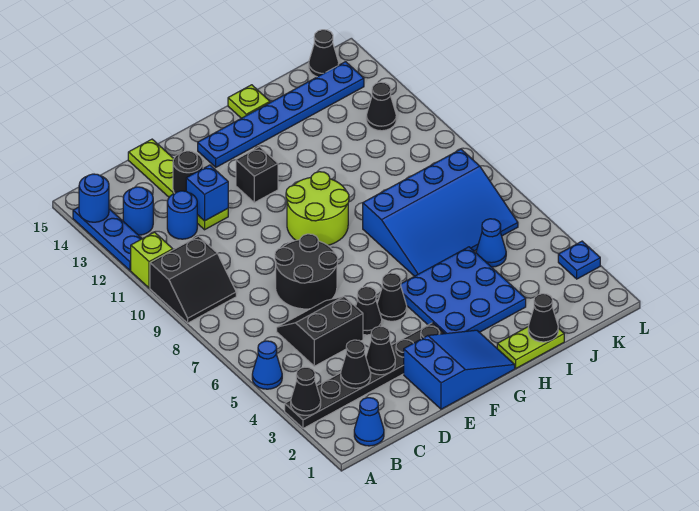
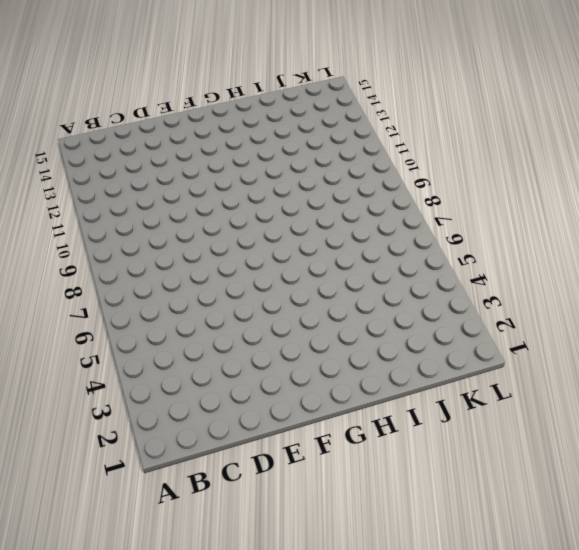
none -> black plate A3:F3 level 1
none -> blue cone A5 level 1
none -> black slope A9:B10 level 1 top 10
none -> lime brick A11 level 1

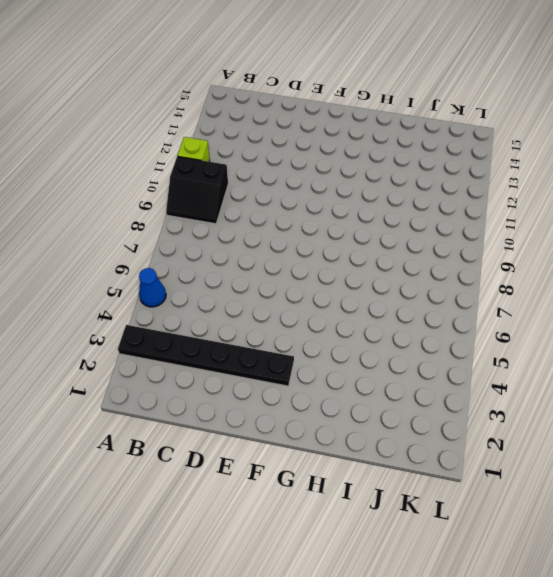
none -> blue plate A12:A14 level 1
none -> blue cone B1 level 1
none -> blue round brick B13 level 1
none -> black slope C5:D6 level 1 top 5

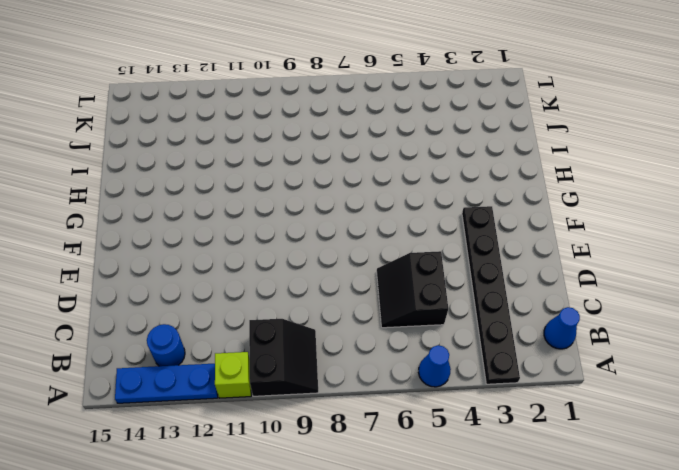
none -> blue round brick C12 level 1
none -> black round brick D7:E8 level 1
none -> lime plate D12:D15 level 1
none -> blue slope E1:G2 level 1 top E

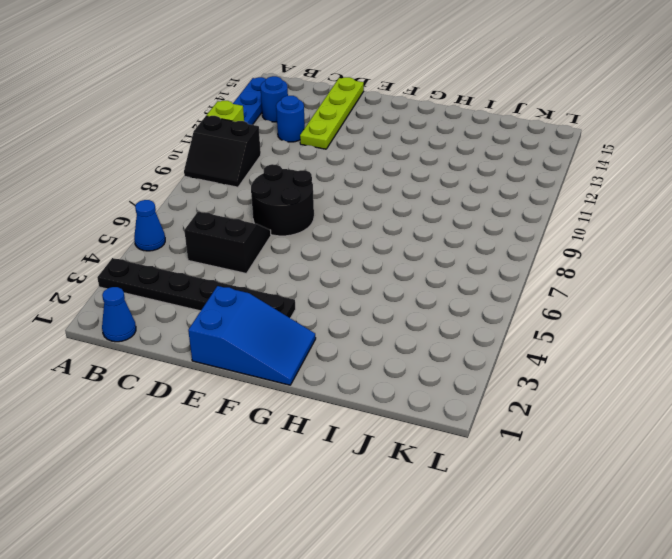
none -> black cone E5 level 1
none -> black cone F5 level 1
none -> lime round brick F9:G10 level 1
none -> black brick F12 level 1

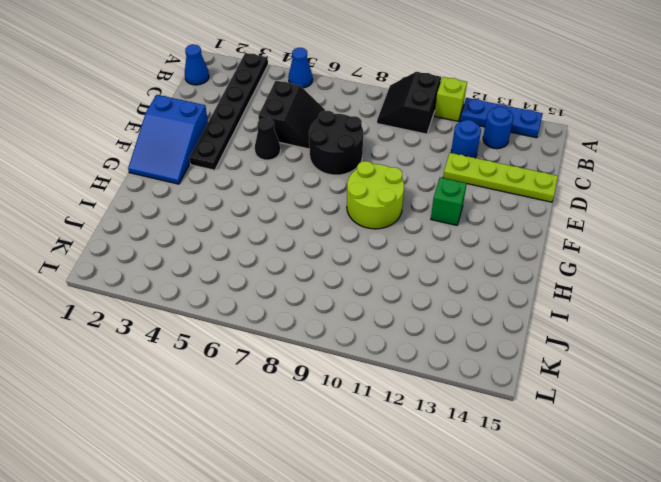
green brick F12 level 1 -> black brick F12 level 1
none -> black cone F5 level 1
none -> blue plate F14:K14 level 1
none -> blue plate G3:I5 level 1
none -> lime plate H1:I1 level 1

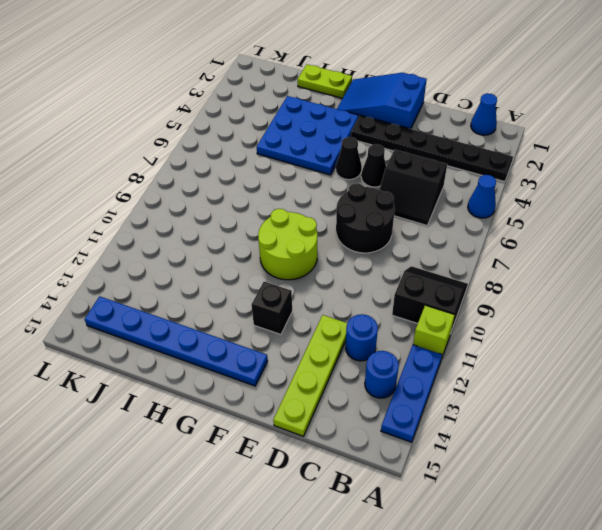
none -> blue slope H6:K8 level 1 top 8
none -> lime plate H15 level 1
none -> blue cone J5 level 1
none -> black cone K12 level 1

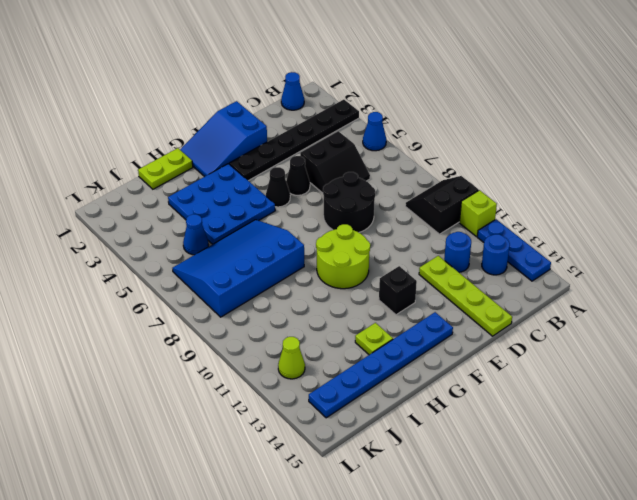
lime plate H13 level 1 -> lime plate H15 level 1
lime cone K12 level 1 -> black cone K12 level 1
none -> black cone K15 level 1
none -> blue plate L3 level 1
none -> black cone A3 level 2
none -> blue round brick A14 level 2

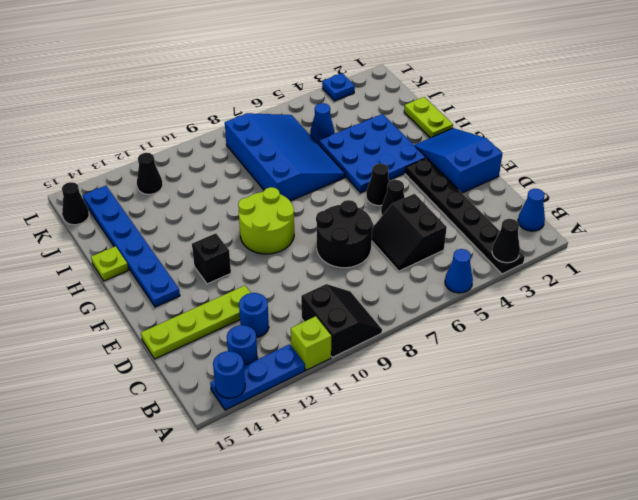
none -> black cone C3 level 2
none -> black cone D3 level 2
none -> blue brick D12 level 2
none -> black round brick D13 level 2

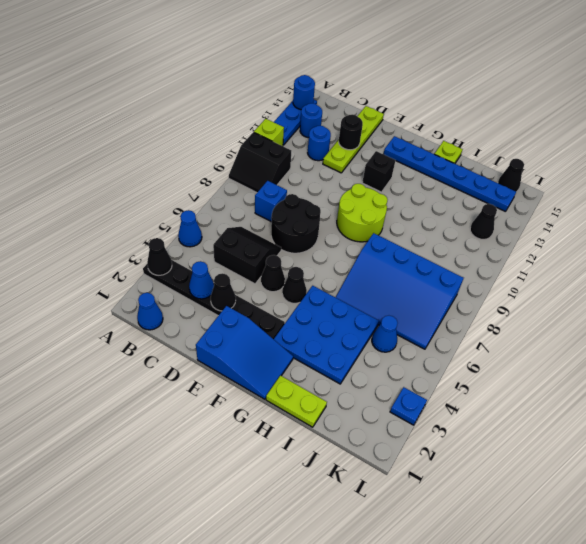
blue cone C3 level 2 -> black cone C3 level 2
blue brick C8 level 1 -> blue brick D12 level 2
none -> black cone I1 level 2

